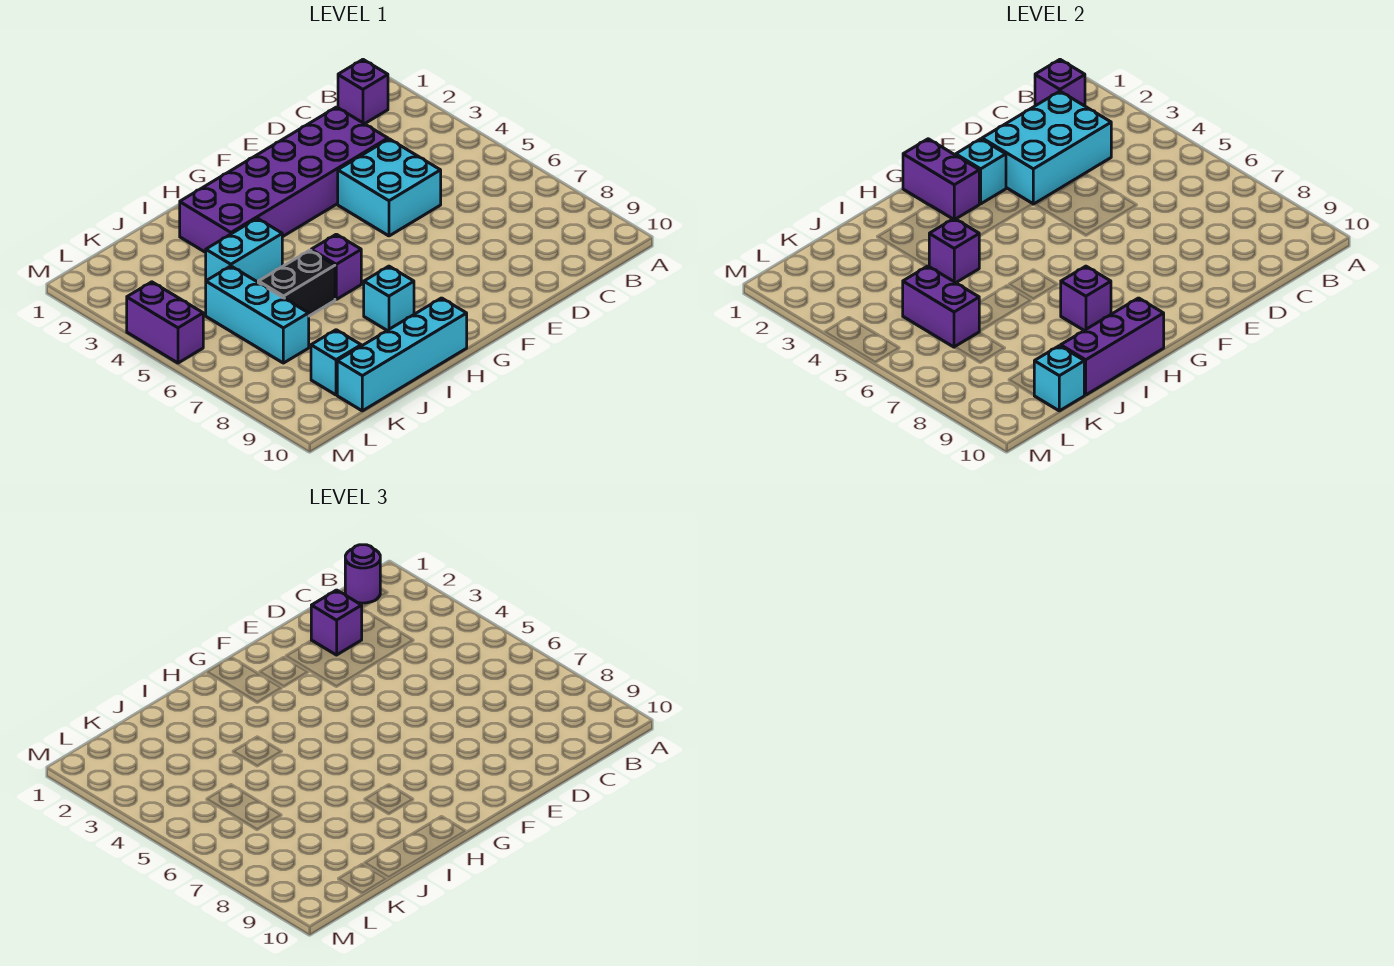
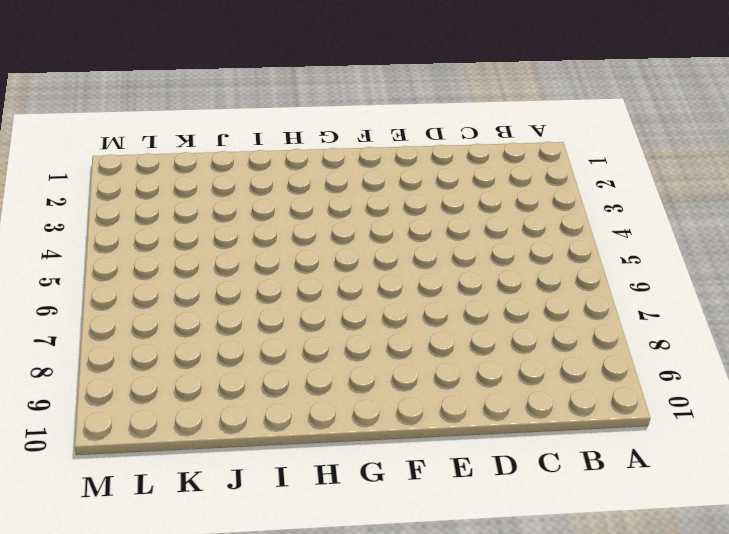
none -> purple brick B1 level 1
none -> purple brick D2:I3 level 1
none -> cyan brick D4:E5 level 1

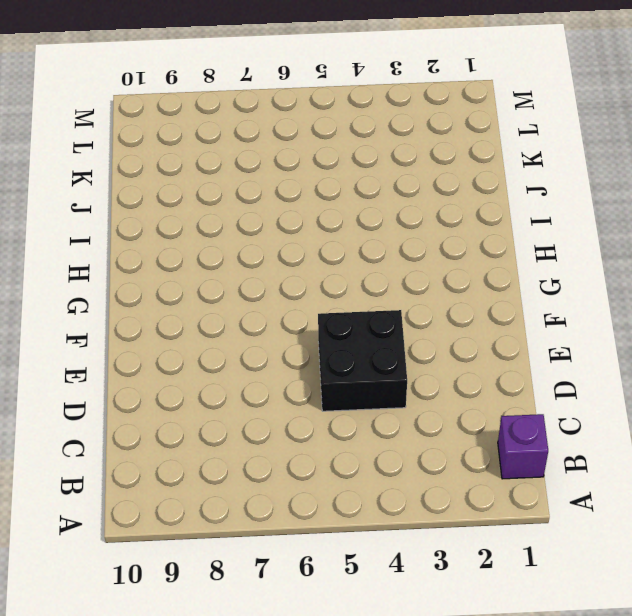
black brick D4:E5 level 1 -> cyan brick D4:E5 level 1
none -> purple brick D2:I3 level 1
none -> purple brick H6 level 1
none -> cyan brick H8 level 1

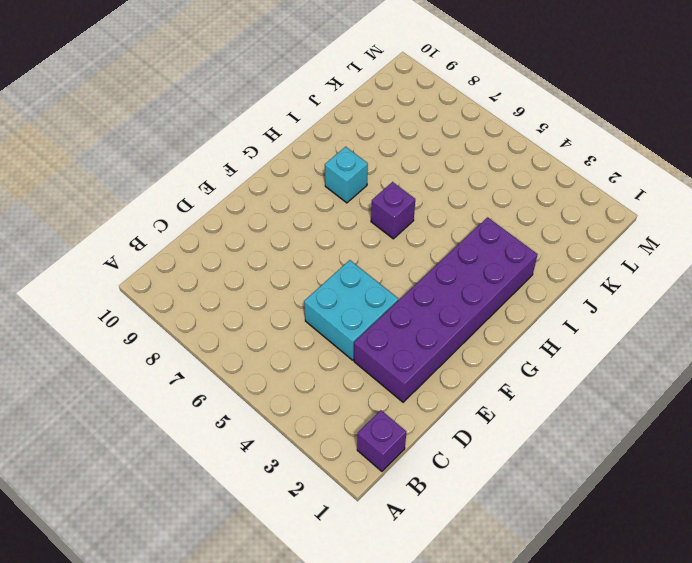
none -> cyan brick H10:K10 level 1
none -> cyan brick I4:J4 level 1
none -> black brick I6:J6 level 1

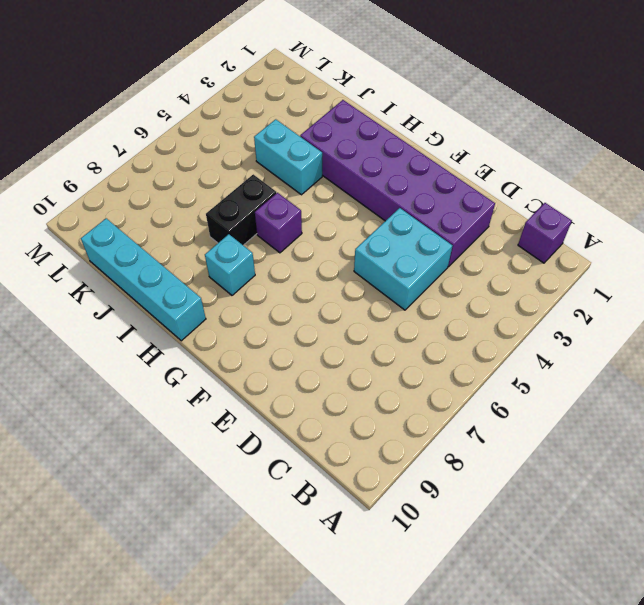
black brick I6:I7 level 1 -> black brick I6:J6 level 1
none -> cyan brick K5:K7 level 1
none -> cyan brick K9 level 1
none -> purple brick M4:M5 level 1

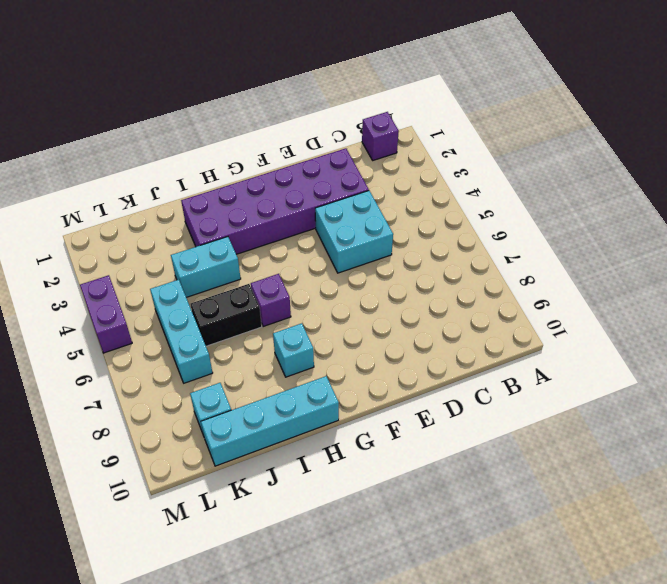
none -> purple brick B1 level 2
none -> cyan brick C2:E3 level 2
none -> cyan brick F2 level 2

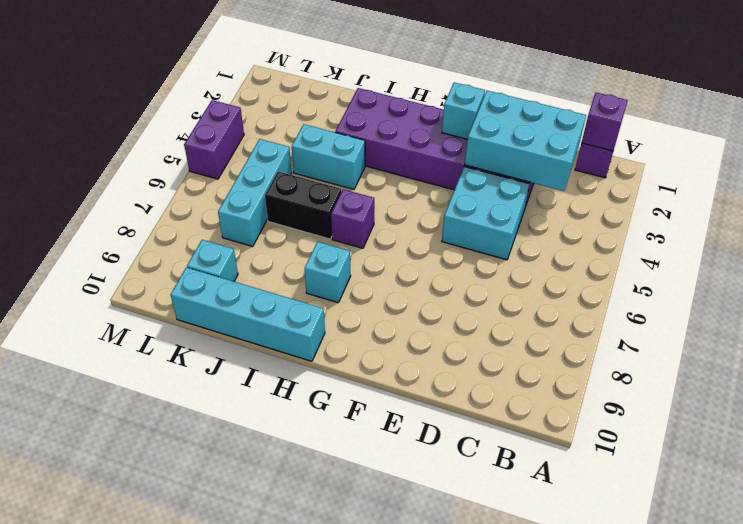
none -> purple brick G1:G2 level 2
none -> purple brick H8 level 2
none -> purple brick H10:J10 level 2

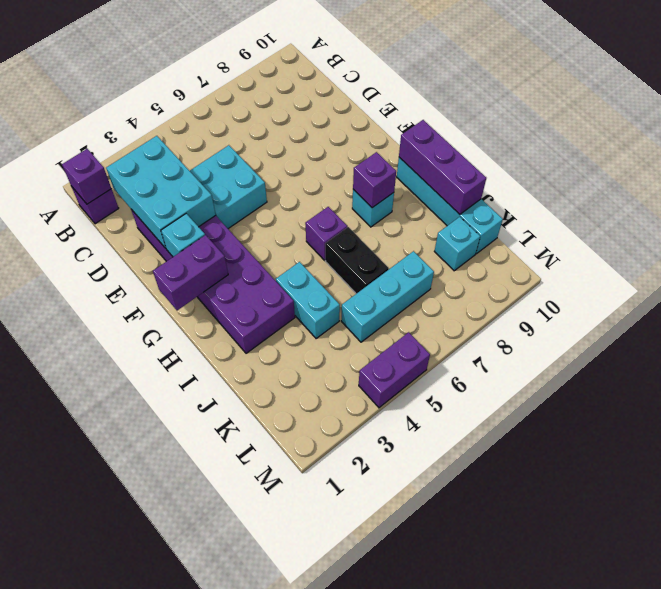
none -> purple brick I4 level 2
none -> purple brick K5:K6 level 2
none -> cyan brick K10 level 2

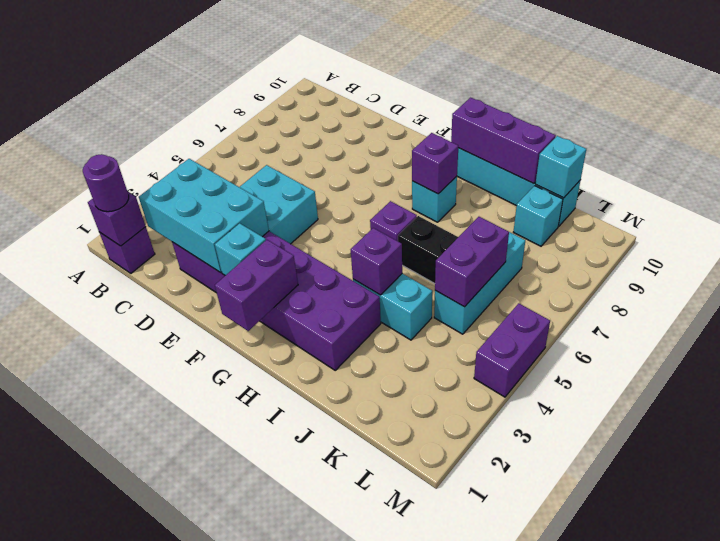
none -> purple brick D2 level 3

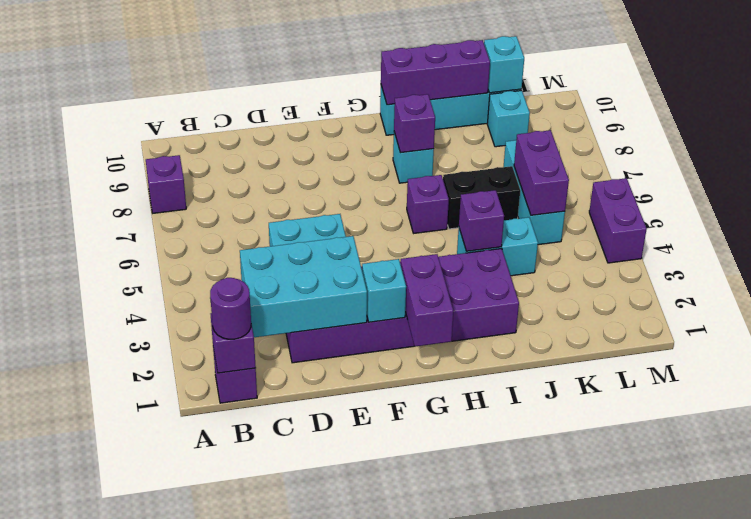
purple brick A8 level 1 -> purple brick D2 level 3

